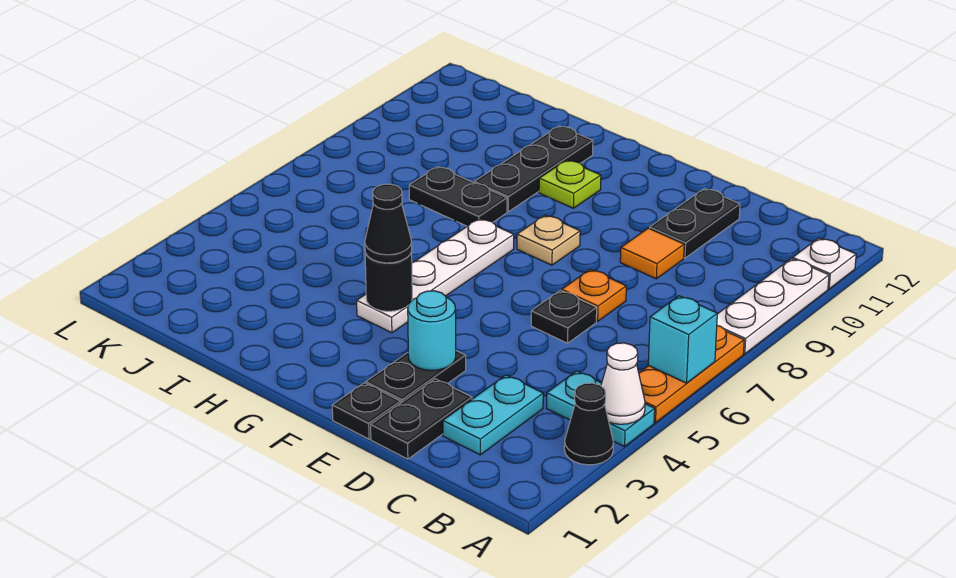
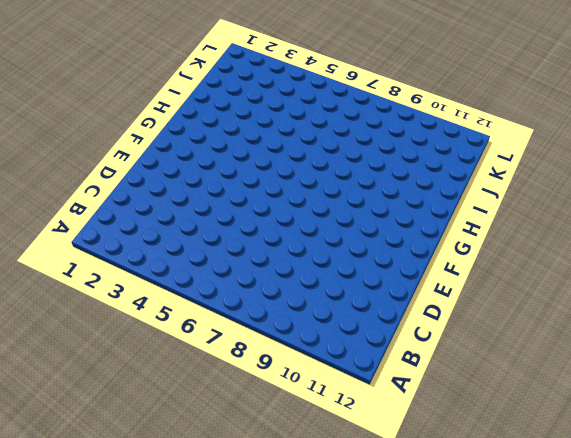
none -> black cone A3 level 1
none -> cyan plate A4:B4 level 1
none -> orange plate A5:A7 level 1

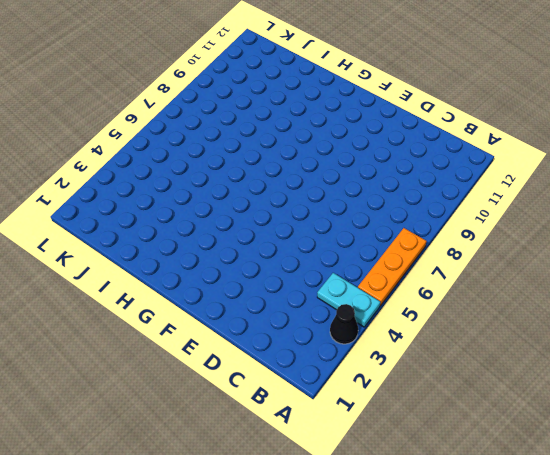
none -> white plate A8:A10 level 1
none -> white plate A11 level 1
none -> cyan plate C2:C3 level 1

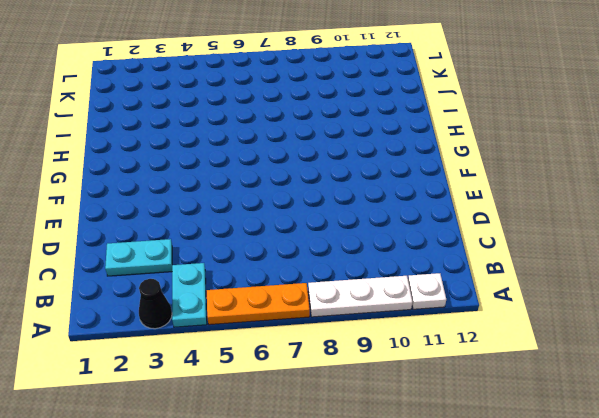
none -> black plate D1:D2 level 1
none -> black plate D6 level 1
none -> orange plate D7 level 1

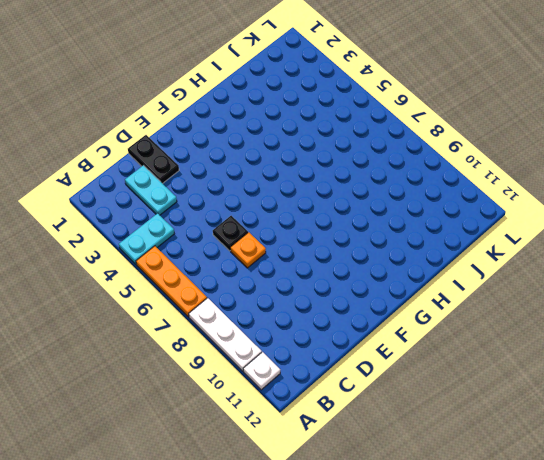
none -> black cone A3 level 1
none -> orange tile D9 level 1
none -> black plate D10:D11 level 1

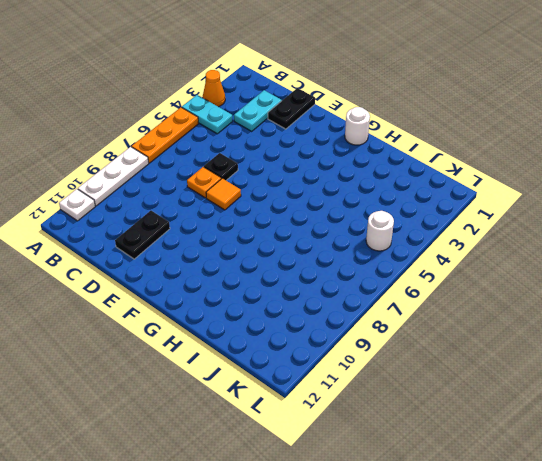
orange cone A3 level 1 -> black cone A3 level 1
orange tile E7 level 1 -> orange tile D9 level 1
white round brick G1 level 1 -> none
white round brick K5 level 1 -> none
none -> black plate E1 level 1
none -> black plate E2:E3 level 1
none -> tan plate F8 level 1

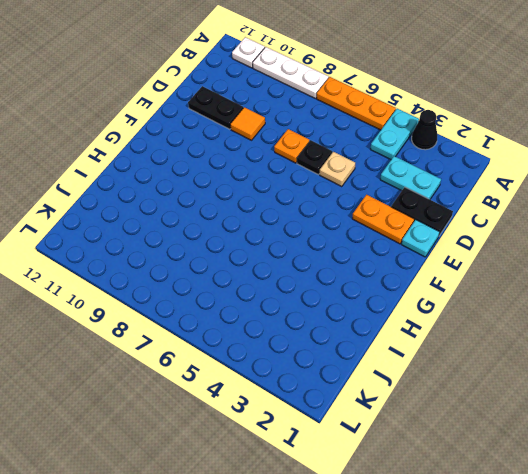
tan plate D5 level 1 -> tan plate F8 level 1
cyan plate E1 level 1 -> black plate E1 level 1
orange plate E2:E3 level 1 -> black plate E2:E3 level 1
none -> white plate G4:G7 level 1
none -> lime plate G10 level 1
none -> black plate H8:I8 level 1

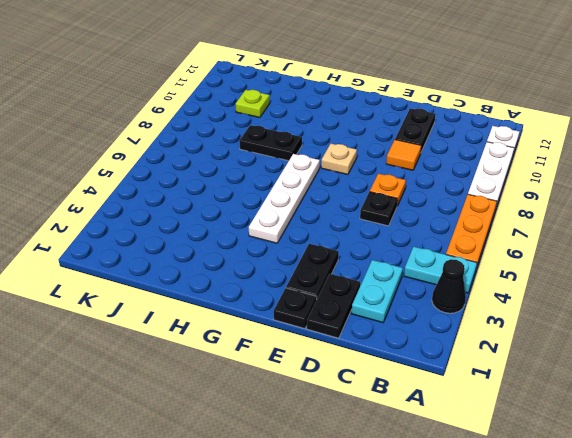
lime plate J10 level 1 -> lime plate G10 level 1
none -> black plate H9:H11 level 1
none -> white cone A4 level 2
none -> cyan brick A6 level 2

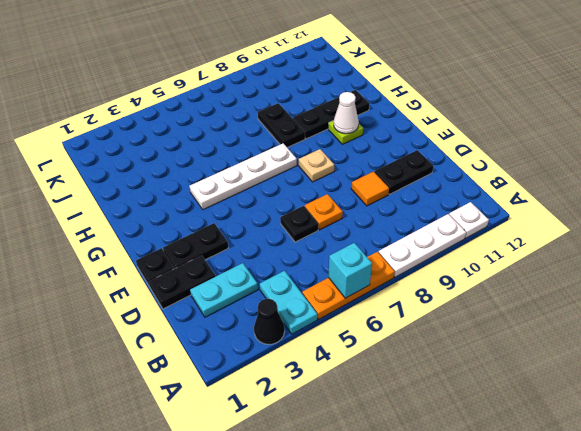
white cone G10 level 2 -> white cone A4 level 2
none -> cyan round brick E3 level 2
none -> black round brick G4 level 2
none -> black cone G4 level 3

